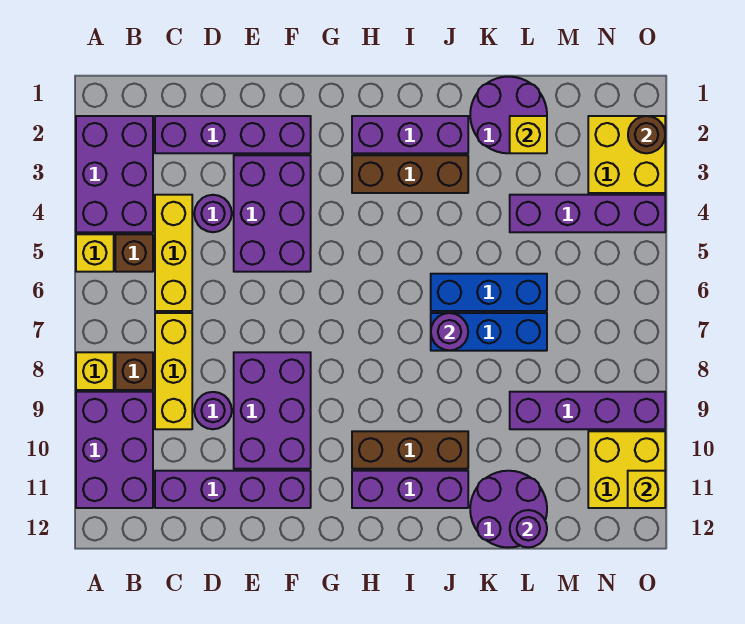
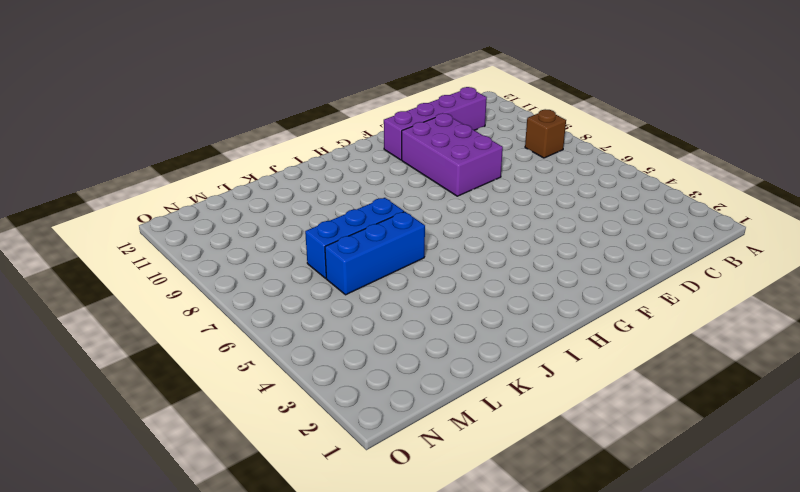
none -> purple brick A2:B4 level 1
none -> yellow brick A5 level 1
none -> yellow brick A8 level 1
none -> purple brick A9:B11 level 1

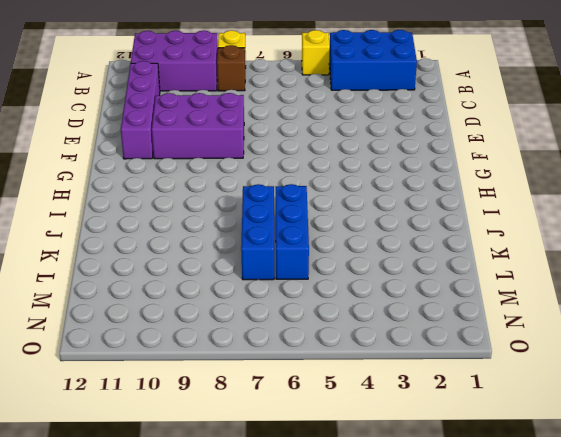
blue brick A2:B4 level 1 -> purple brick A2:B4 level 1
none -> brown brick B5 level 1
none -> purple brick C2:F2 level 1
none -> yellow brick C4:C6 level 1
none -> yellow brick C7:C9 level 1

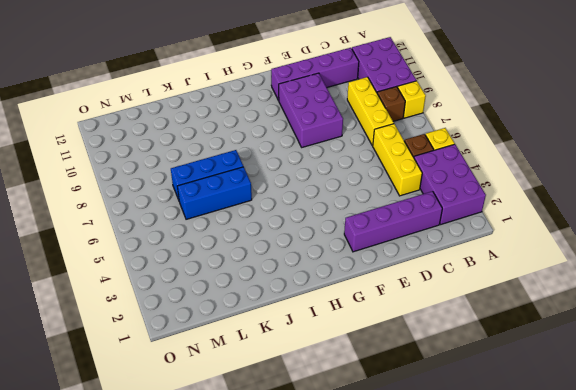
none -> purple round brick D4 level 1
none -> purple round brick D9 level 1
none -> purple brick E3:F5 level 1
none -> purple brick H2:J2 level 1

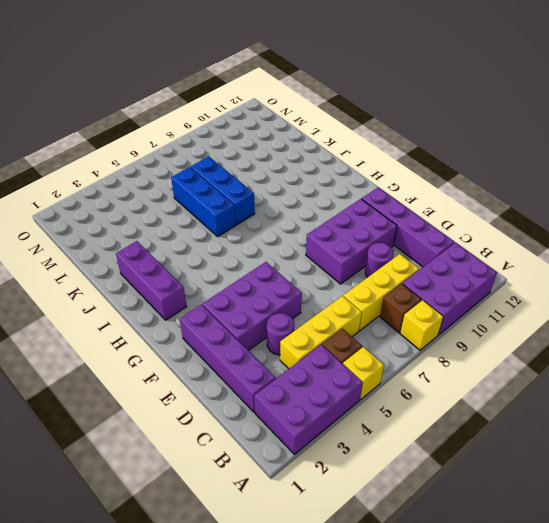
none -> brown brick H3:J3 level 1
none -> brown brick H10:J10 level 1
none -> purple brick H11:J11 level 1
none -> purple round brick K1:L2 level 1

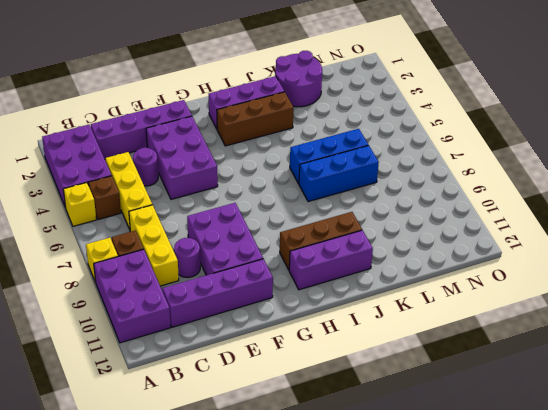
none -> purple round brick K11:L12 level 1
none -> purple brick L4:O4 level 1
none -> purple brick L9:O9 level 1
none -> yellow brick N2:O3 level 1

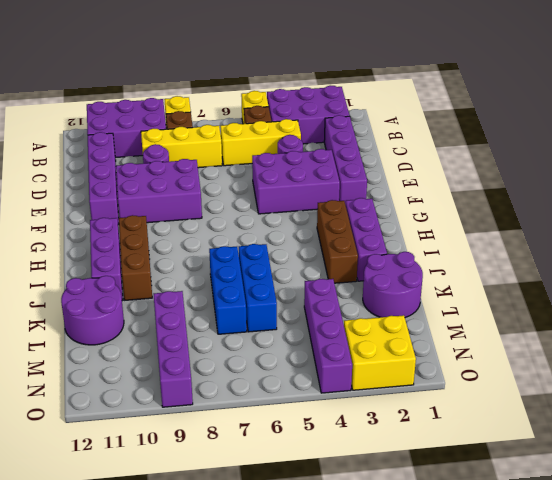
none -> yellow brick N10:O11 level 1
none -> purple round brick J7 level 2
none -> yellow brick L2 level 2
none -> purple round brick L12 level 2

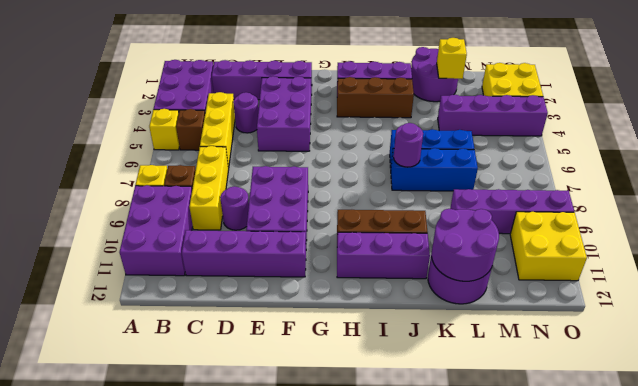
purple round brick K11:L12 level 2 -> purple round brick L12 level 2
none -> brown round brick O2 level 2
none -> yellow brick O11 level 2

